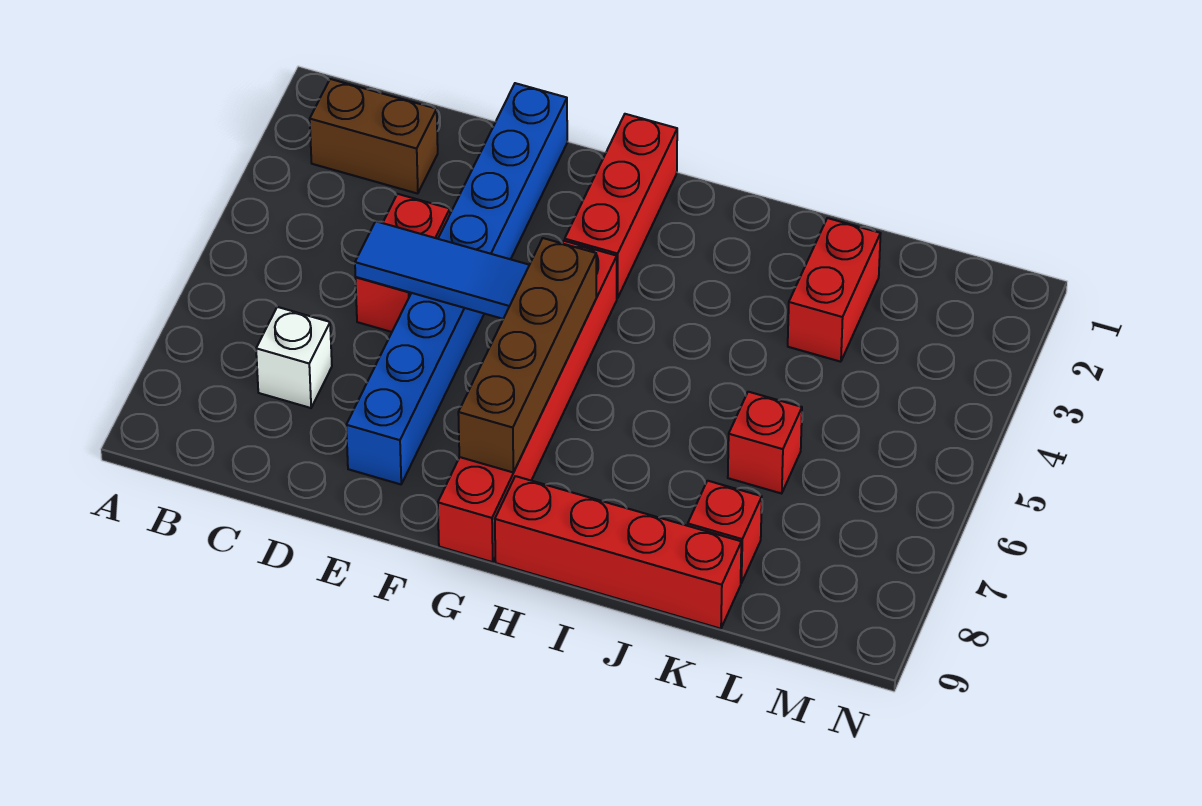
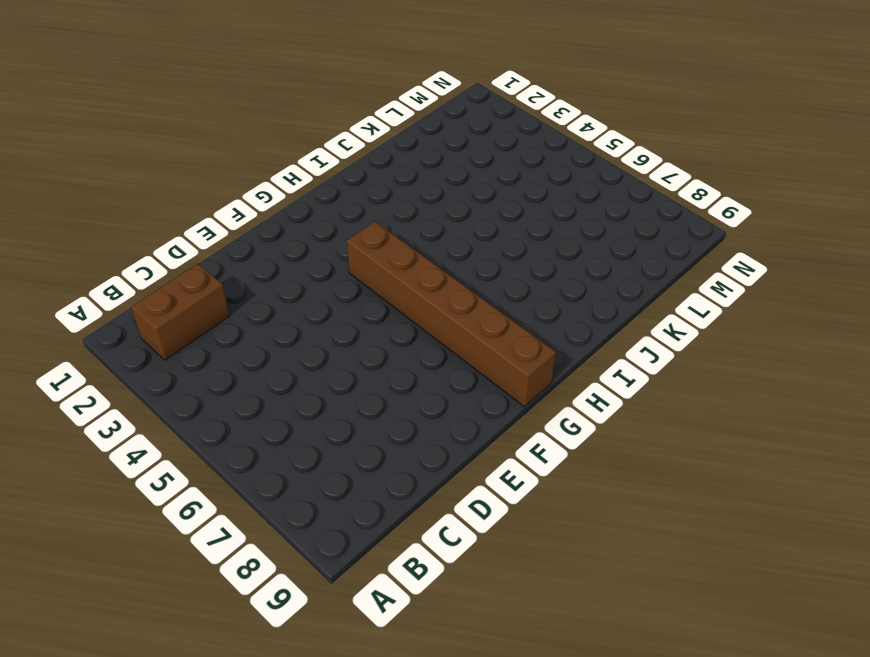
brown brick G4:G9 level 1 -> red brick G4:G9 level 1
none -> white brick C7 level 1
none -> red brick D4:D5 level 1
none -> blue brick E1:E8 level 1

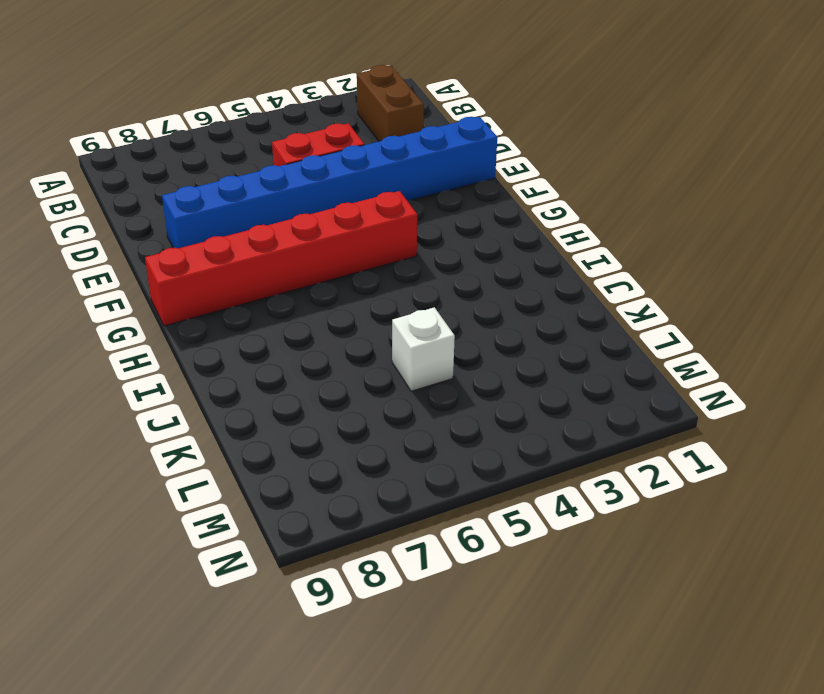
white brick K5 level 1 -> white brick C7 level 1
none -> red brick G1:G3 level 1
none -> red brick H9:K9 level 1
none -> red brick K2:K3 level 1

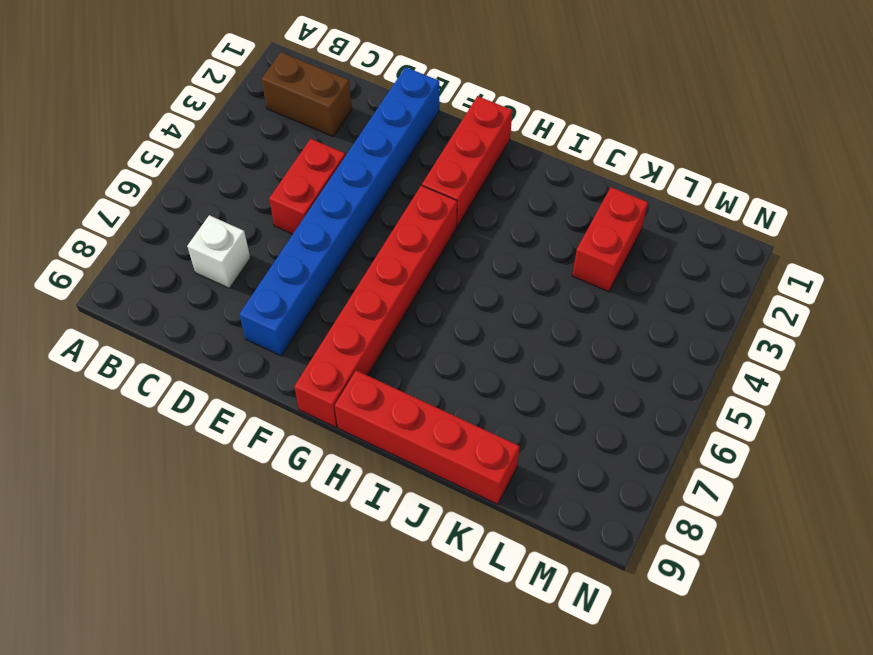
none -> red brick K6 level 1
none -> red brick K8 level 1
none -> blue tile D5:F5 level 2

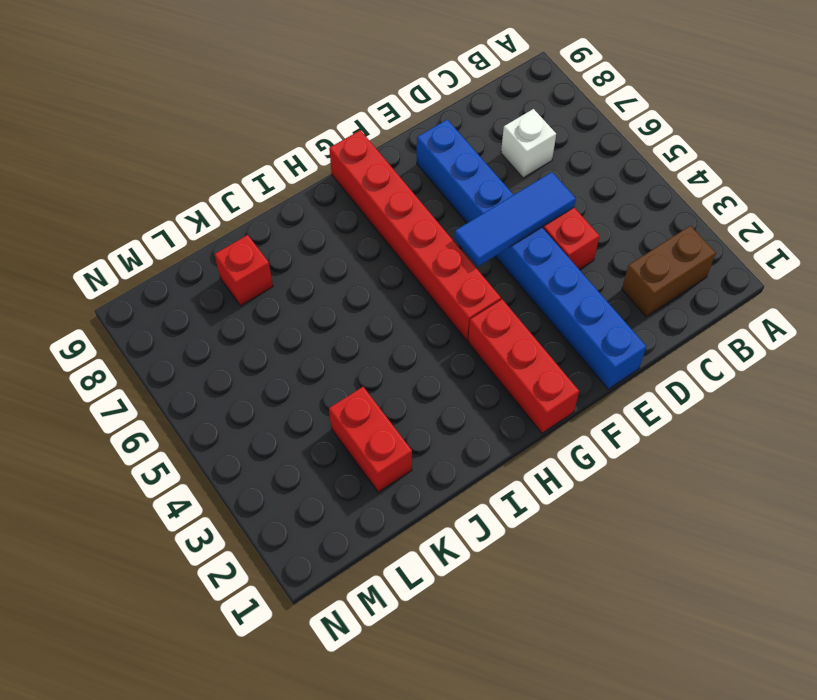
none -> red brick H9:K9 level 1
none -> red brick K6 level 1
none -> brown brick G5:G8 level 2

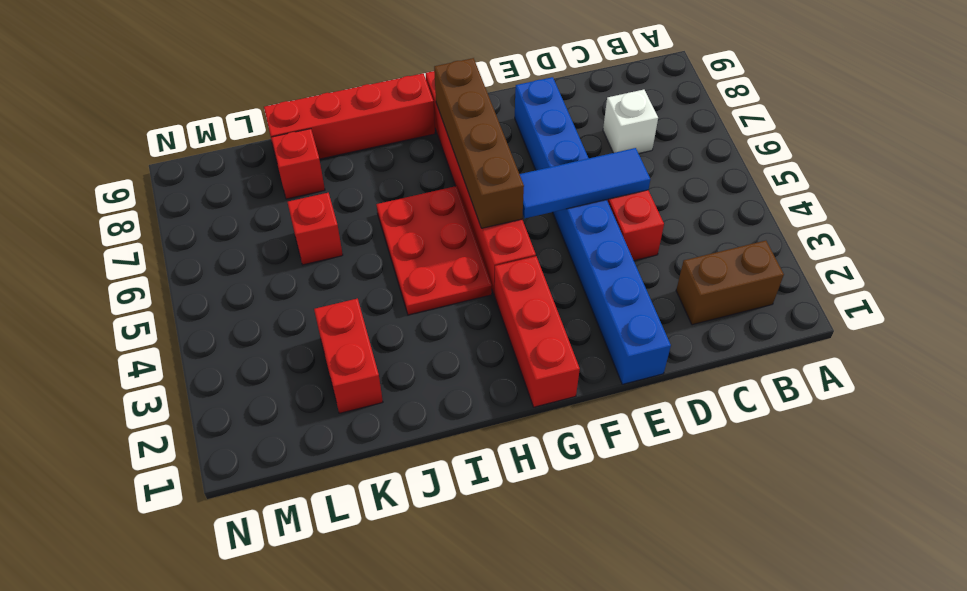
red plate H4:I6 level 1 -> none

